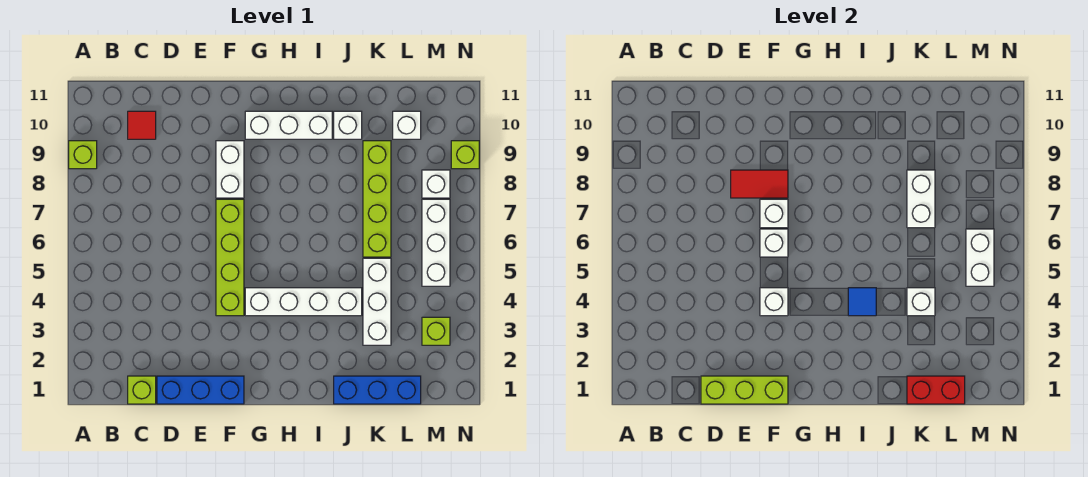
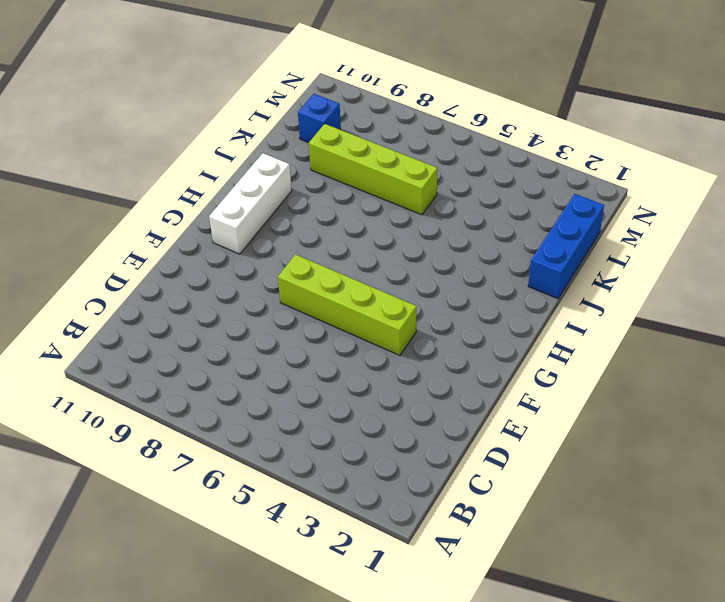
blue brick L10 level 1 -> white brick L10 level 1
none -> lime brick A9 level 1
none -> lime brick C1 level 1
none -> red tile C10 level 1

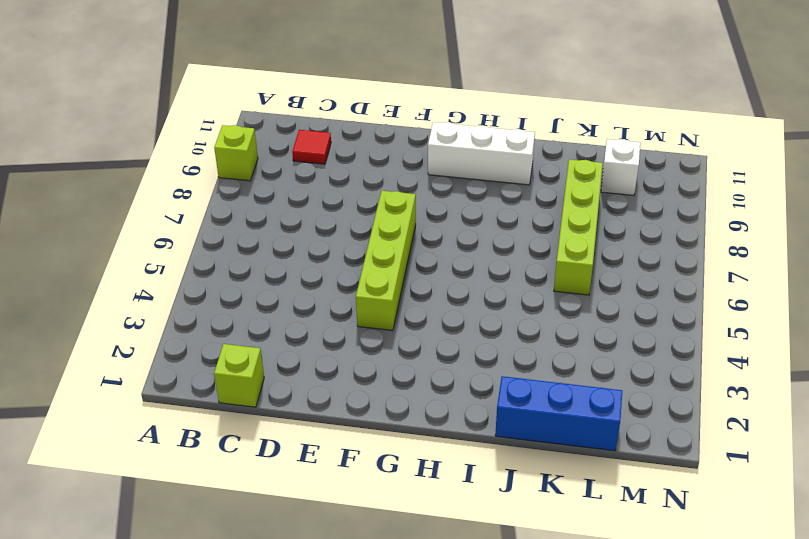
none -> blue brick D1:F1 level 1
none -> white brick F8:F9 level 1
none -> white brick G4:J4 level 1

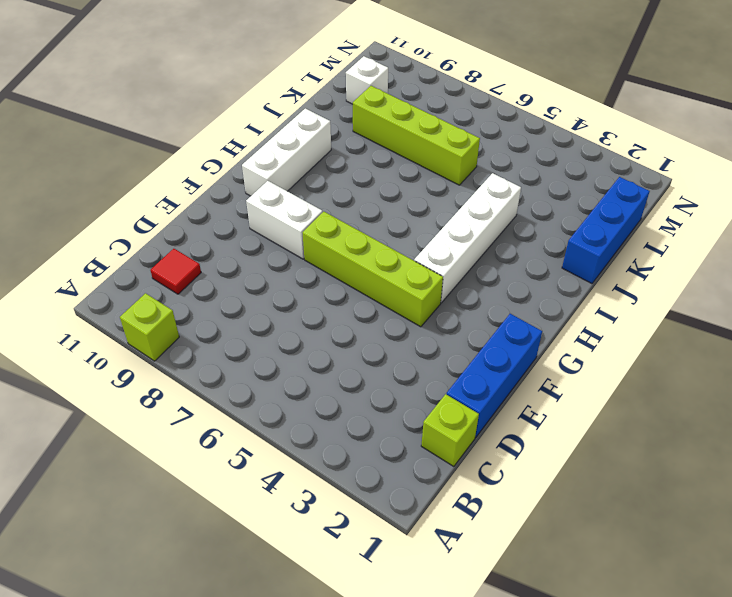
none -> white brick J10 level 1
none -> white brick K3:K5 level 1
none -> lime brick M3 level 1

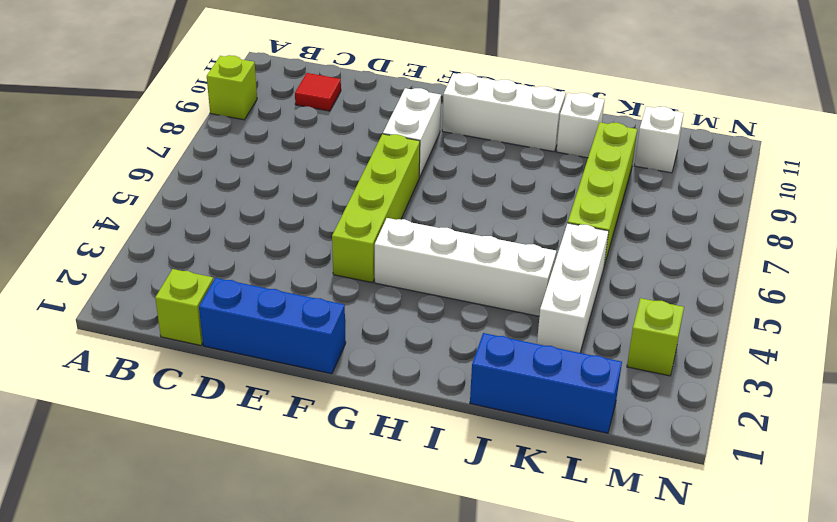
none -> white brick M5:M7 level 1
none -> white brick M8 level 1
none -> lime brick N9 level 1

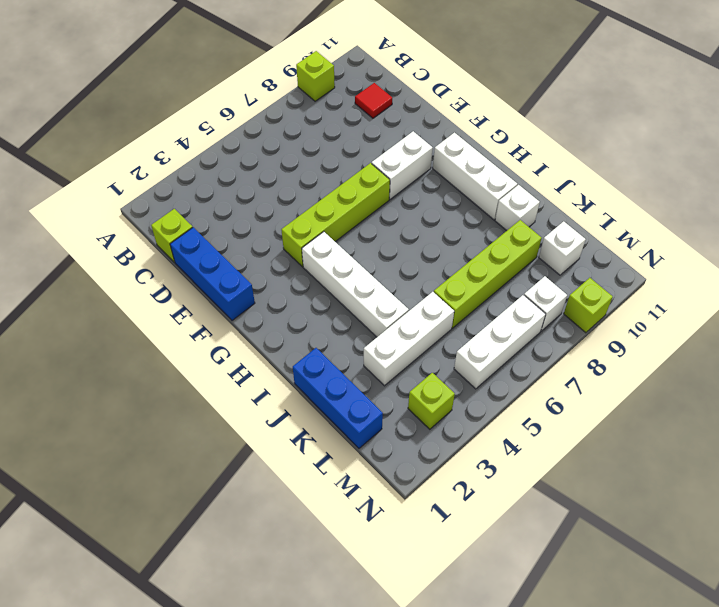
none -> lime brick D1:F1 level 2
none -> red tile E8:F8 level 2
none -> white brick F4 level 2

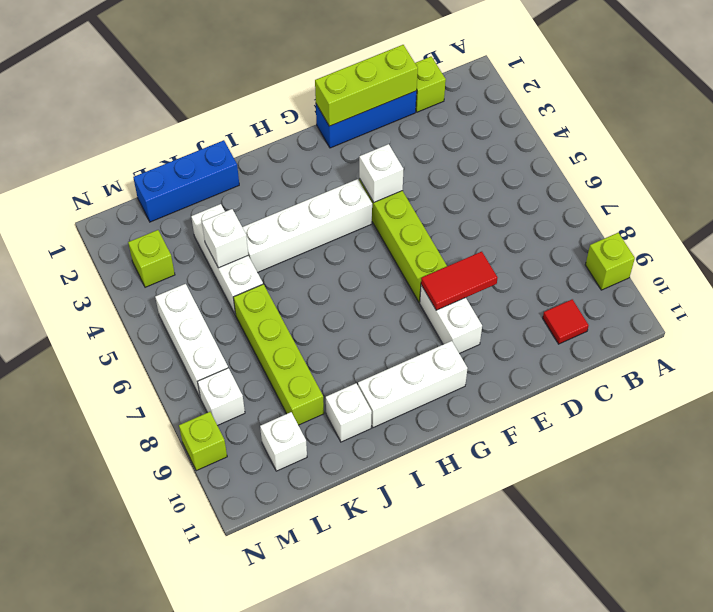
none -> white brick F6 level 2
none -> white brick F7 level 2
none -> blue tile I4 level 2

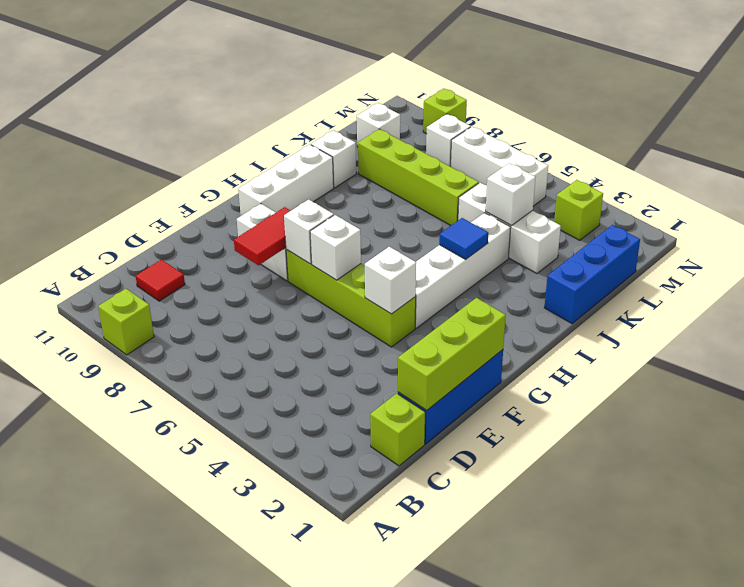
none -> red brick K1:L1 level 2
none -> white brick K7:K8 level 2
none -> white brick M5:M6 level 2

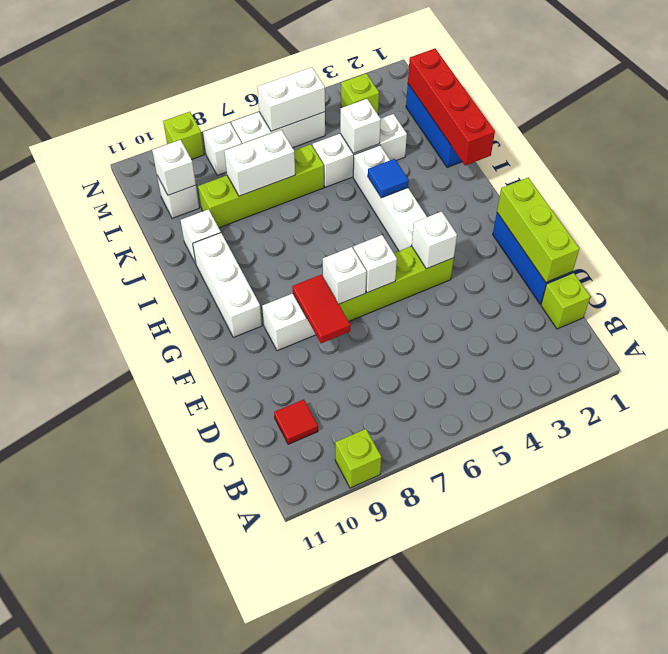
red brick I1:L1 level 2 -> red brick K1:L1 level 2
white brick L10 level 2 -> none

